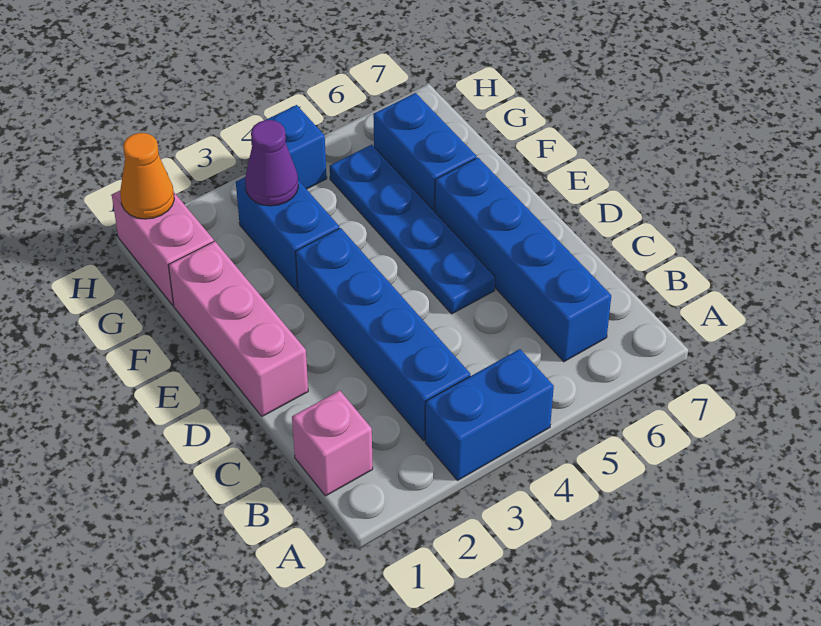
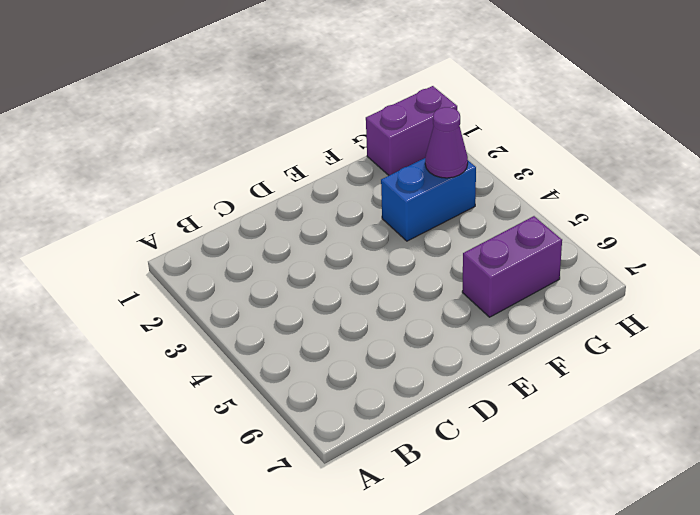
purple brick F6:G6 level 1 -> blue brick F6:G6 level 1
purple brick G1:H1 level 1 -> pink brick G1:H1 level 1
none -> blue brick A3:A4 level 1
none -> pink brick B1 level 1
none -> blue brick B3:E3 level 1

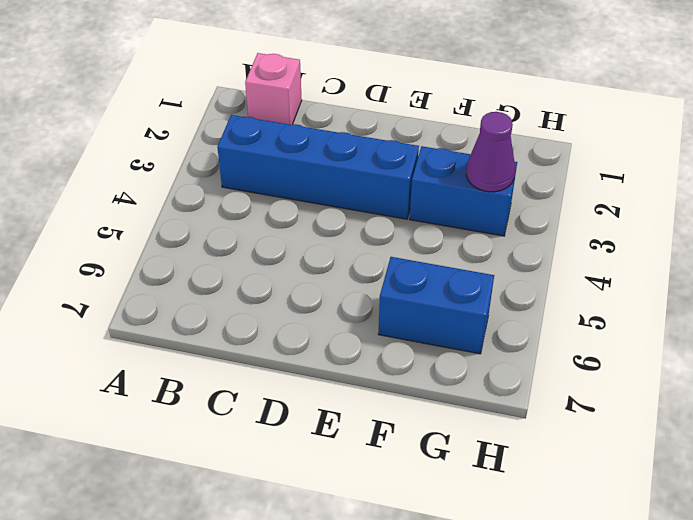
none -> blue brick A3:A4 level 1
none -> blue brick B6:E6 level 1
none -> pink brick D1:F1 level 1

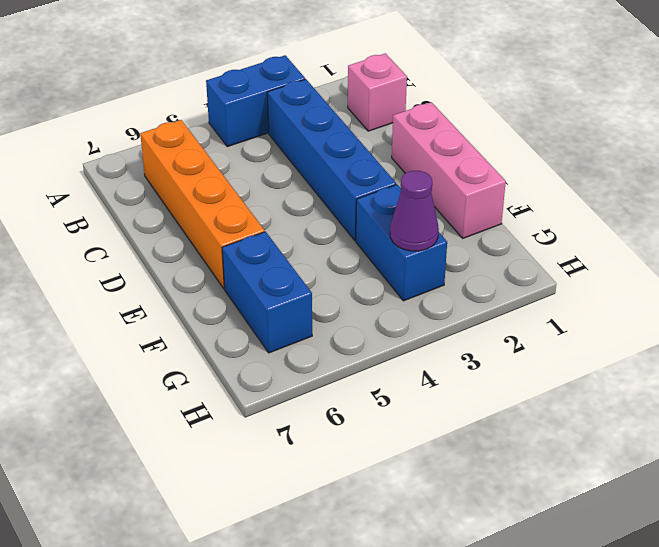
orange brick B6:E6 level 1 -> blue brick B6:E6 level 1
none -> blue plate D5:G5 level 1
none -> pink brick G1:H1 level 1
none -> blue brick H4 level 1

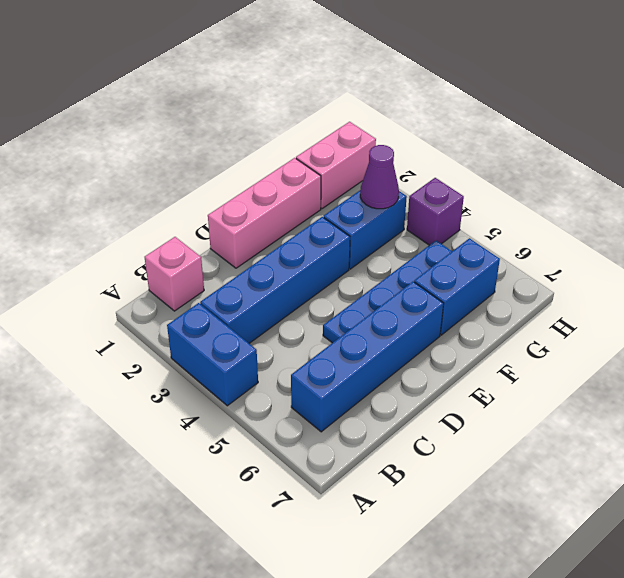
purple brick H4 level 1 -> blue brick H4 level 1
none -> orange cone H1 level 2

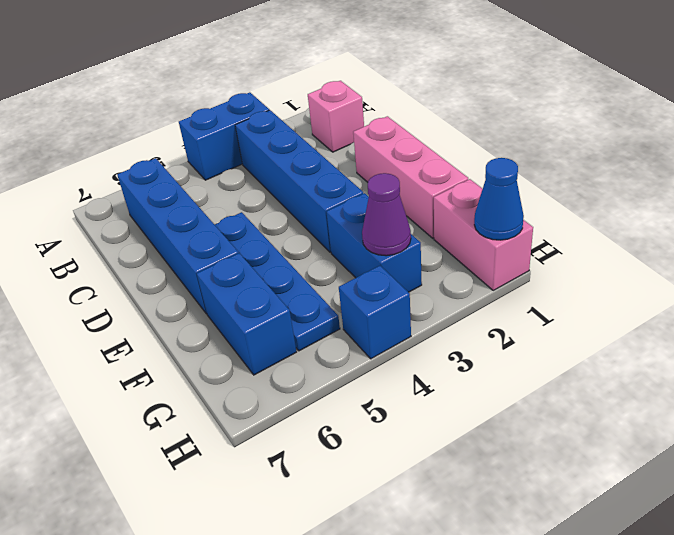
blue cone H1 level 2 -> orange cone H1 level 2

